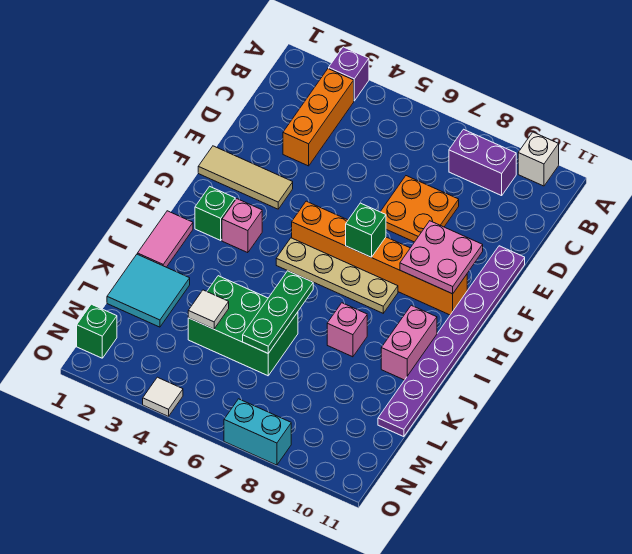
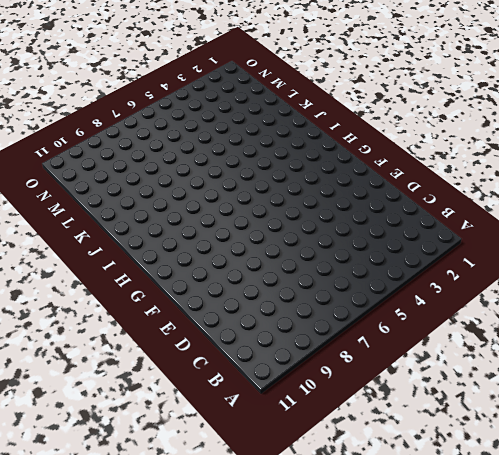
none -> purple brick A3 level 1
none -> white brick A10 level 1
none -> orange brick B3:D3 level 1

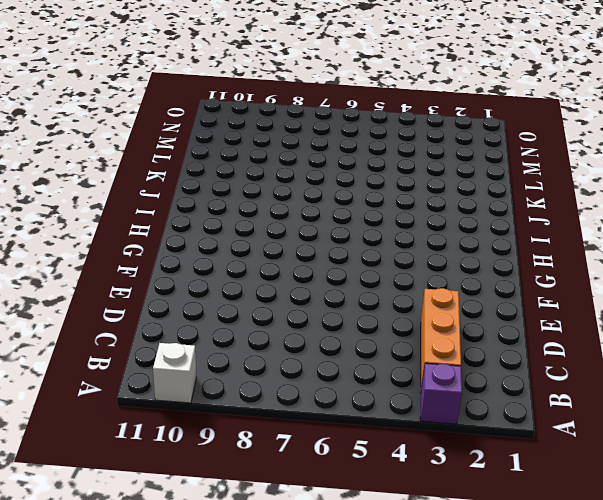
none -> purple brick B8:B9 level 1
none -> orange plate D7:E8 level 1
none -> purple plate E11:L11 level 1

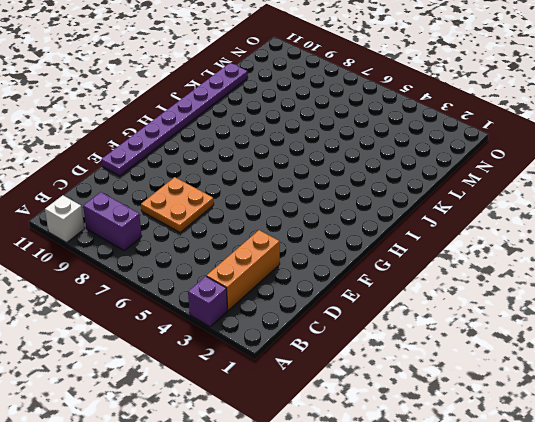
none -> tan tile F1:F3 level 1
none -> orange brick G5:G10 level 1
none -> green brick H2 level 1

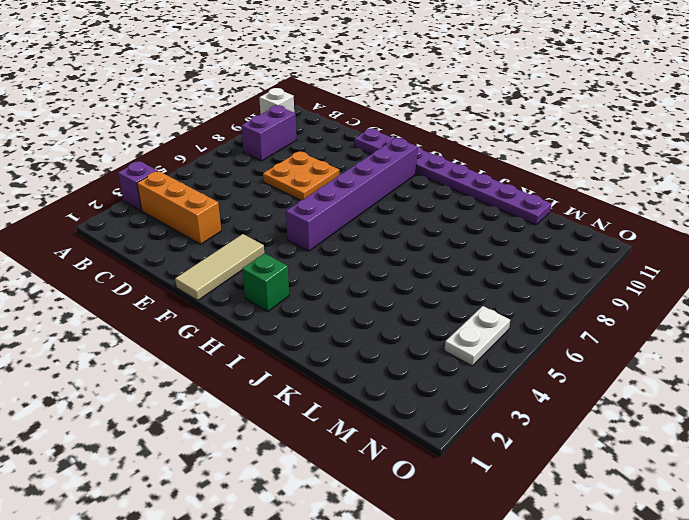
purple brick G5:G10 level 1 -> orange brick G5:G10 level 1
white plate N4:N5 level 1 -> none
none -> pink brick H3 level 1
none -> tan plate H5:H8 level 1
none -> pink tile I1:J1 level 1

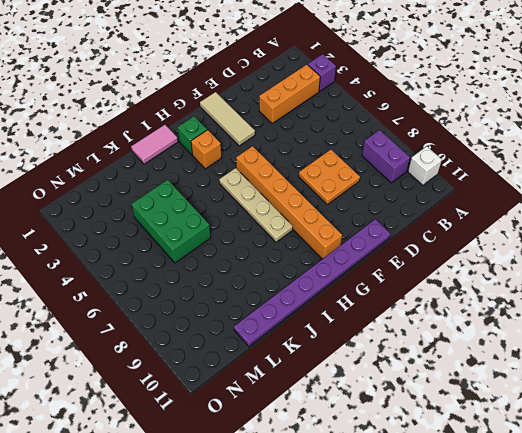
orange brick H3 level 1 -> pink brick H3 level 1
none -> pink brick I10:J10 level 1
none -> pink brick J8 level 1
none -> cyan tile K1:L2 level 1

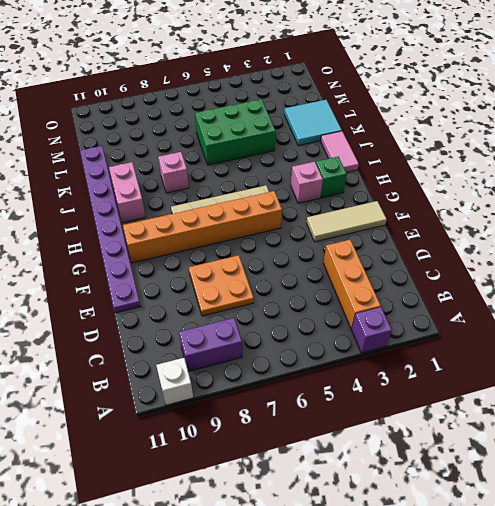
none -> green brick N1 level 1
none -> white tile O4 level 1
none -> cyan brick O7:O8 level 1

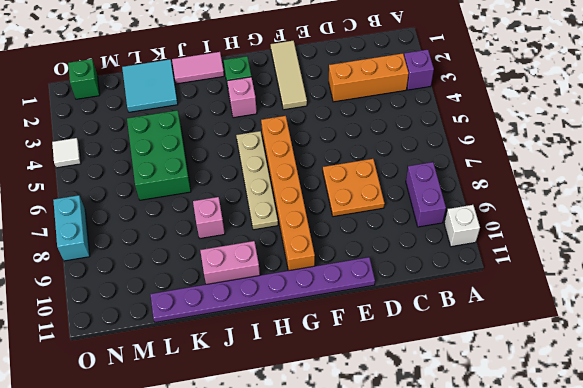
none -> pink plate F9:G10 level 2
none -> green brick G7 level 2
none -> green plate J6:L6 level 2

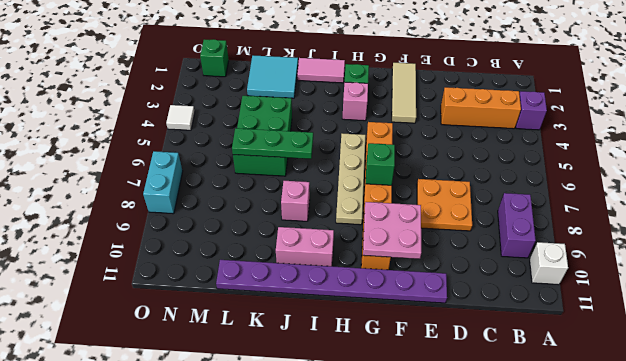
none -> white tile L4 level 2

